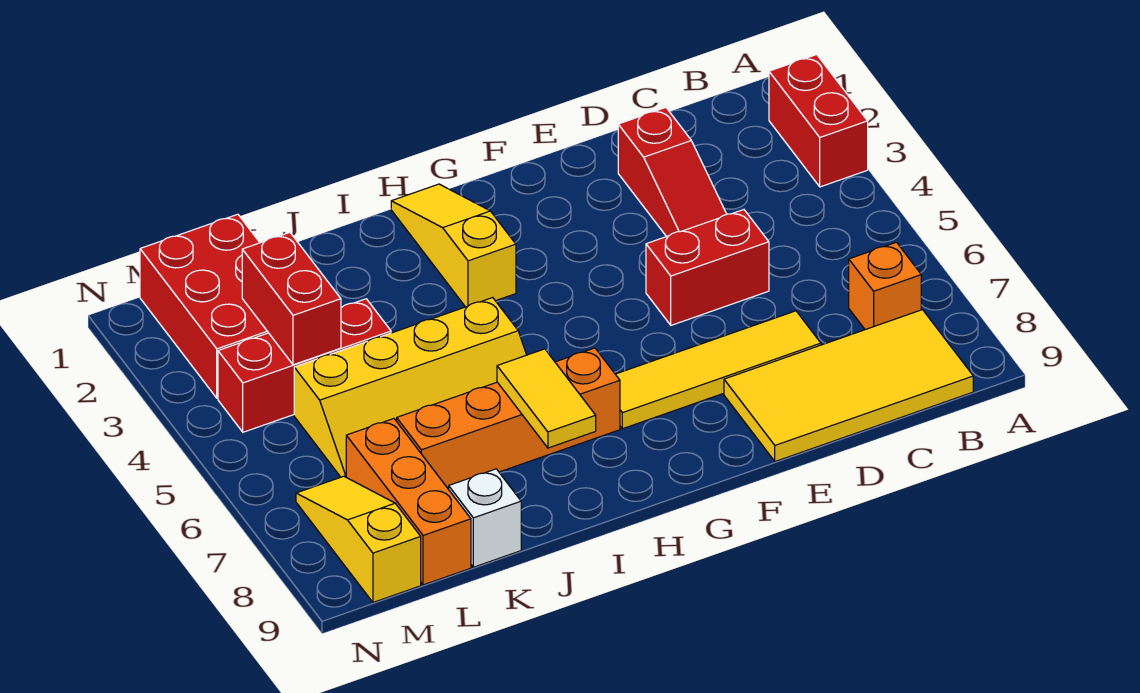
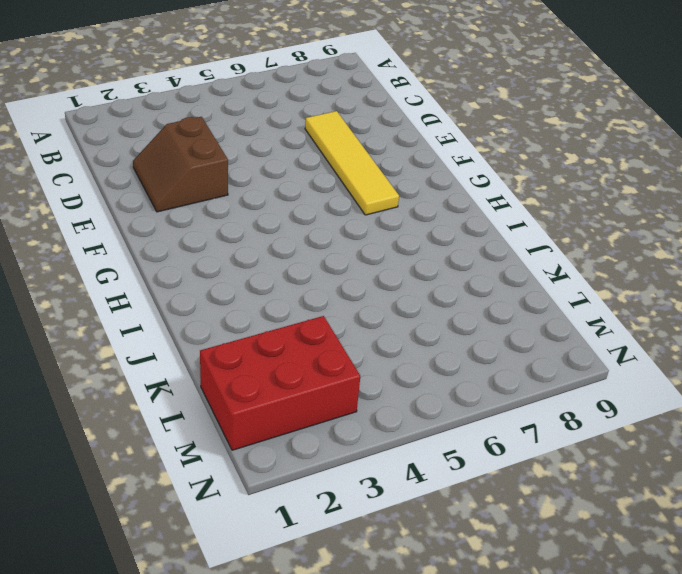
brown slope D2:E3 level 1 top 3 -> red slope D2:D4 level 1 top 2
none -> red brick A2:A3 level 1
none -> orange brick B7 level 1
none -> yellow tile B8:E9 level 1

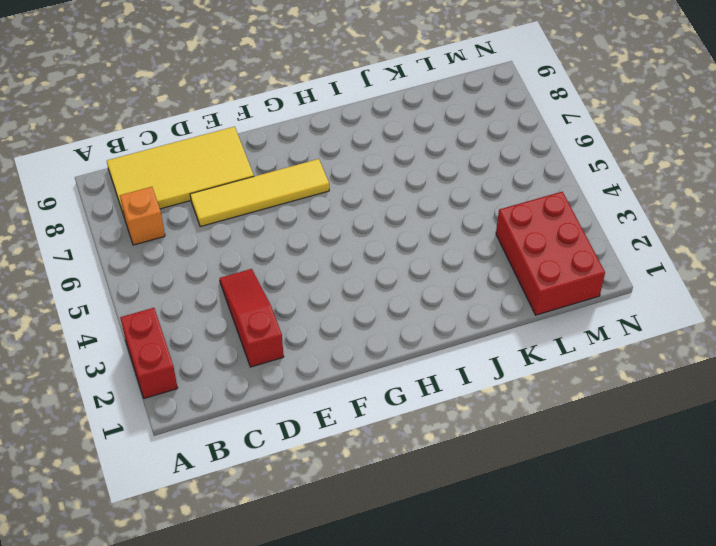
none -> red brick D5:E5 level 1
none -> yellow slope H1:H3 level 1 top 3
none -> orange brick H7:K7 level 1

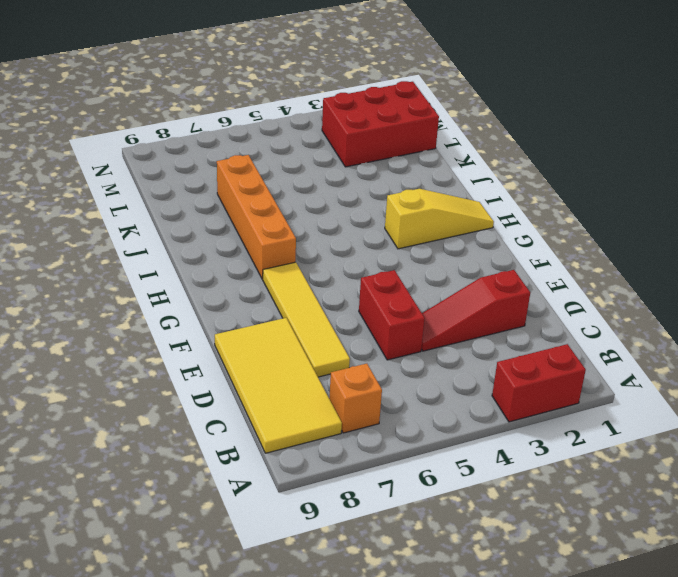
none -> yellow slope I5:L6 level 1 top 5
none -> red brick K4:M4 level 1
none -> white brick K9 level 1

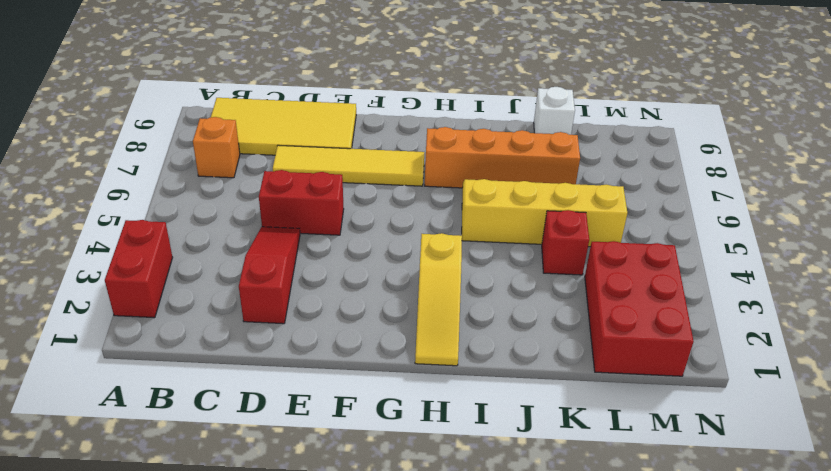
red brick K4 level 1 -> red brick K4:M4 level 1
none -> orange brick L7:L9 level 1
none -> yellow slope M7:M9 level 1 top 9
none -> yellow tile I7:I8 level 2

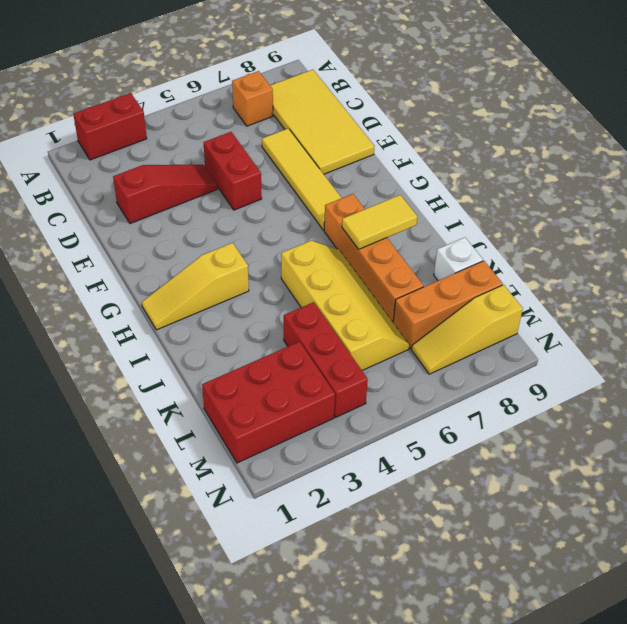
none -> red brick L3:L4 level 2

